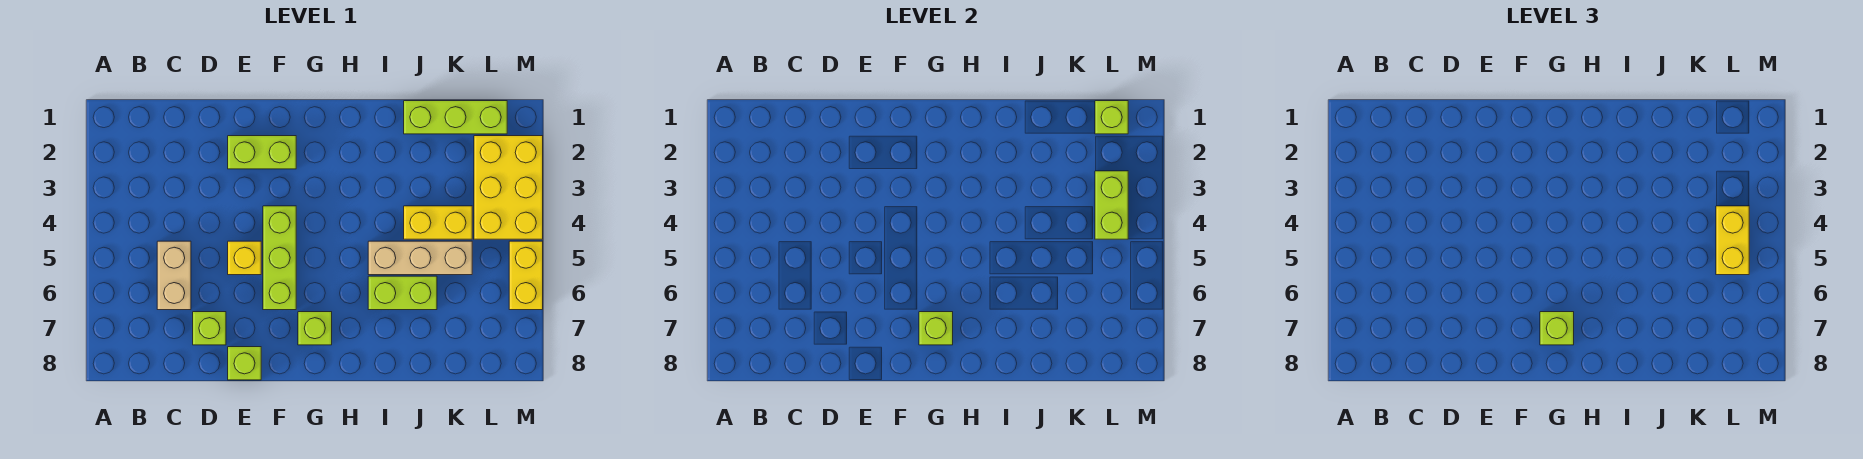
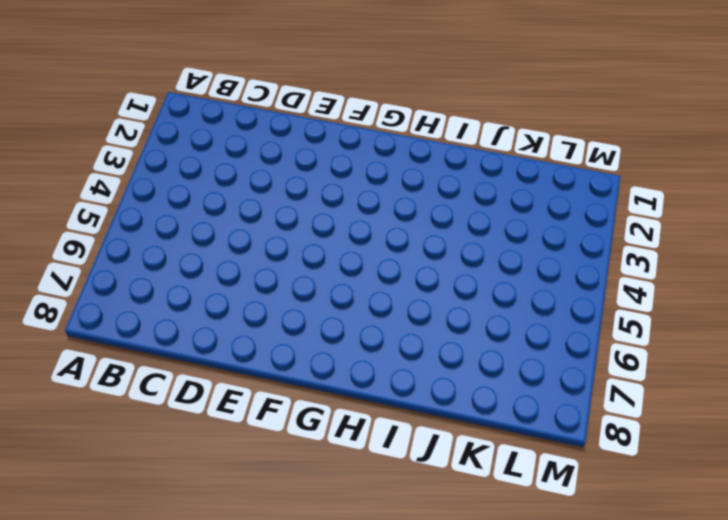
none -> tan brick C5:C6 level 1
none -> lime brick D7 level 1
none -> lime brick E2:F2 level 1

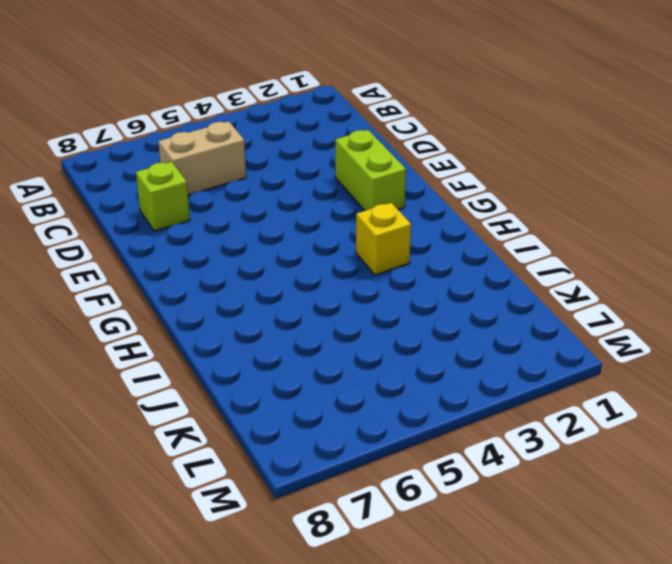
yellow brick H3 level 1 -> yellow brick E5 level 1
none -> lime brick E8 level 1
none -> lime brick F4:F6 level 1
none -> lime brick G7 level 1

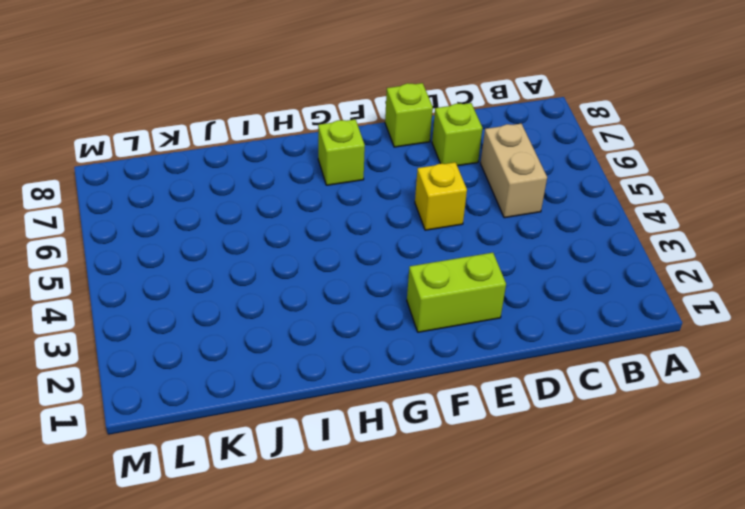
none -> lime brick F4:F6 level 1
none -> tan brick I5:K5 level 1
none -> lime brick I6:J6 level 1

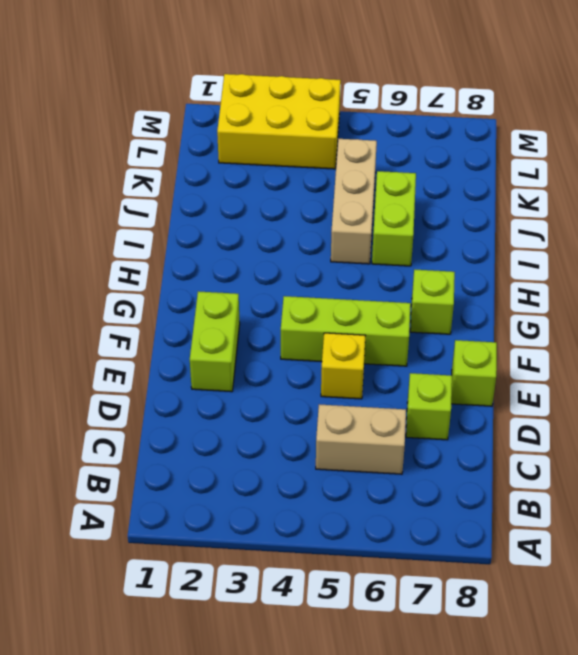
none -> lime brick J1:L1 level 1
none -> yellow brick J4:K4 level 1
none -> yellow brick M5:M6 level 1

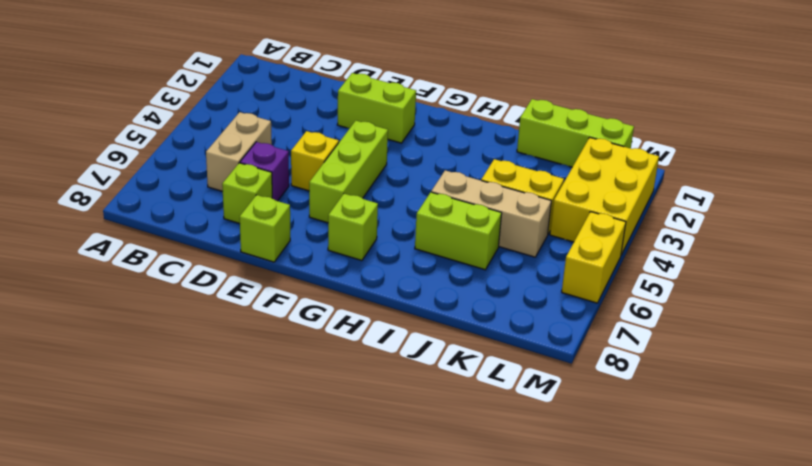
purple brick D6 level 1 -> none
none -> lime brick G7 level 2
none -> lime brick L1 level 2
none -> lime brick L3:L4 level 2

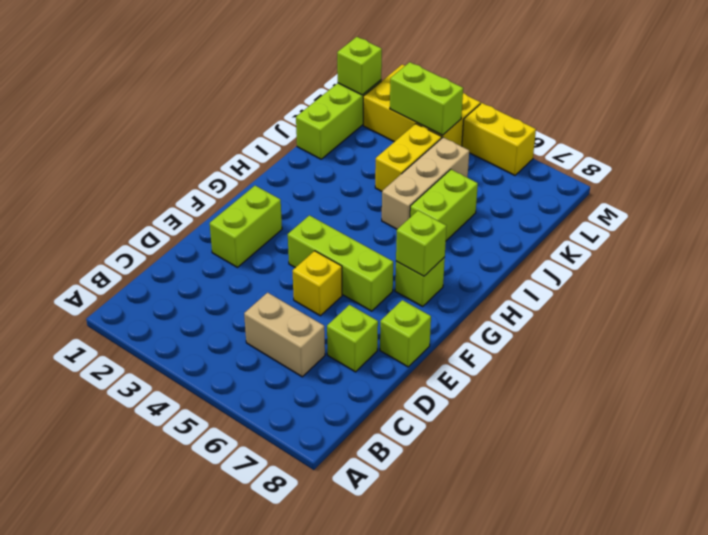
none -> lime brick G7 level 3
none -> yellow brick L4:L5 level 3

